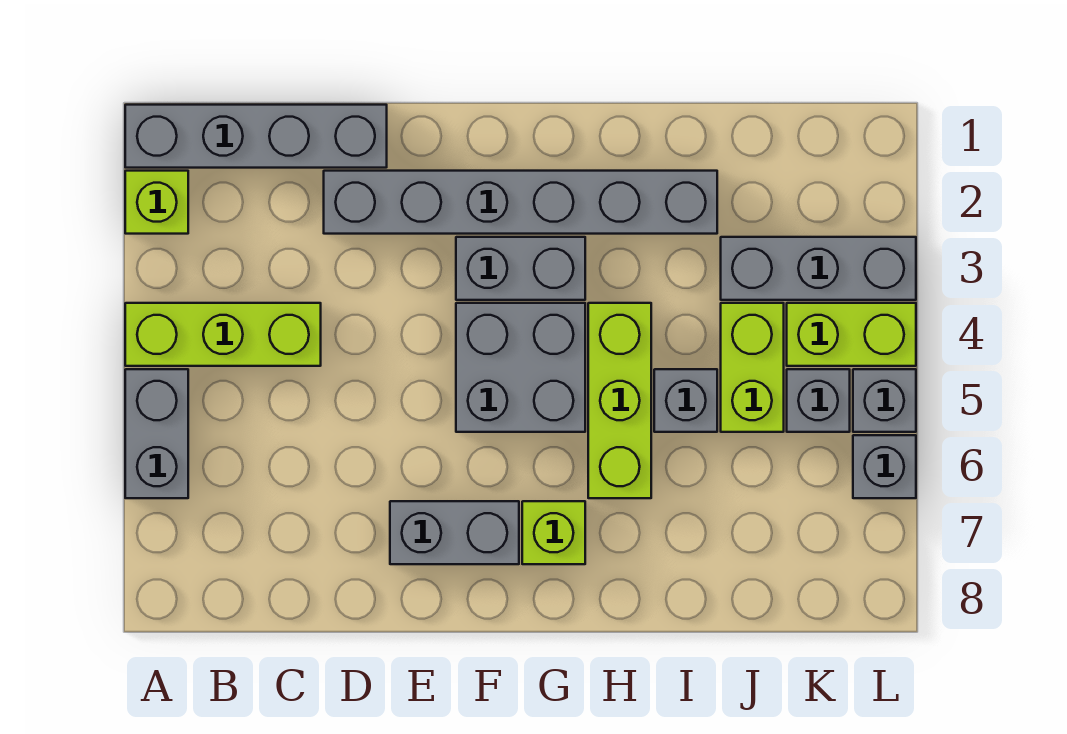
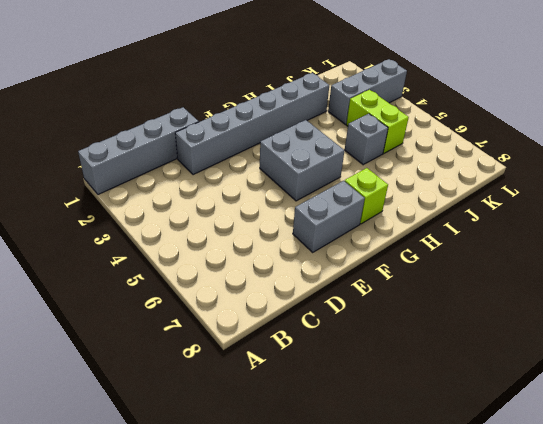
none -> lime brick A2 level 1
none -> lime brick A4:C4 level 1
none -> grey brick A5:A6 level 1

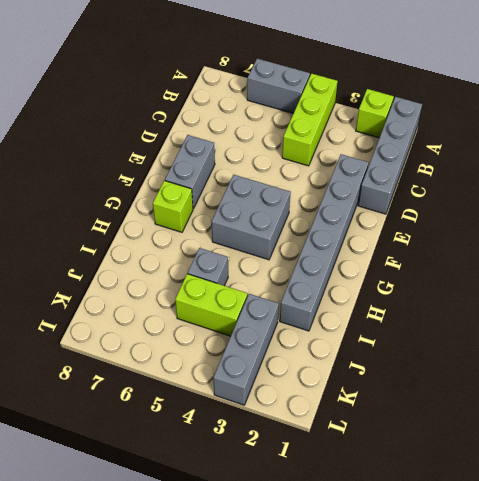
none -> grey brick F3:G3 level 1
none -> lime brick H4:H6 level 1
none -> lime brick K4:L4 level 1

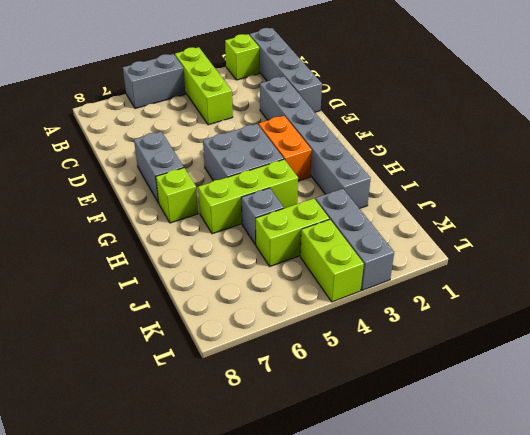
orange brick F3:G3 level 1 -> grey brick F3:G3 level 1
none -> grey brick K5 level 1
none -> grey brick L5 level 1
none -> grey brick L6 level 1

